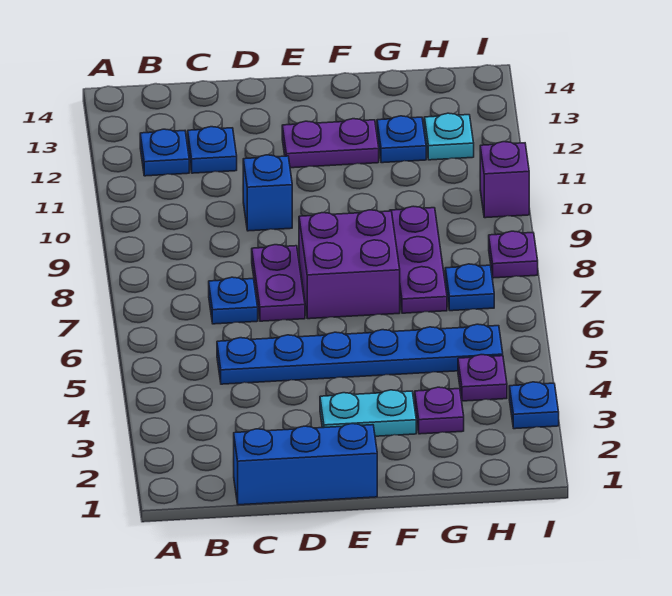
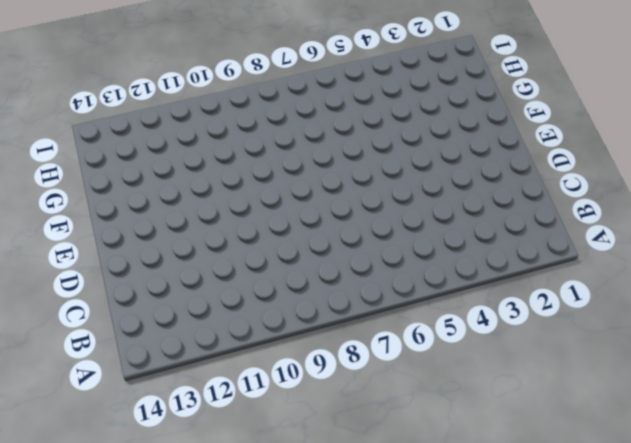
none -> blue plate B12 level 1
none -> blue brick C1:E1 level 1
none -> blue plate C5:H5 level 1

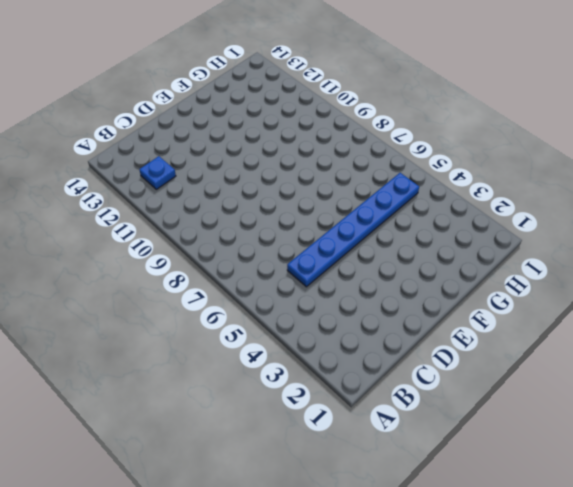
none -> blue brick C1:E1 level 1
none -> blue plate C7 level 1
none -> blue plate C12 level 1

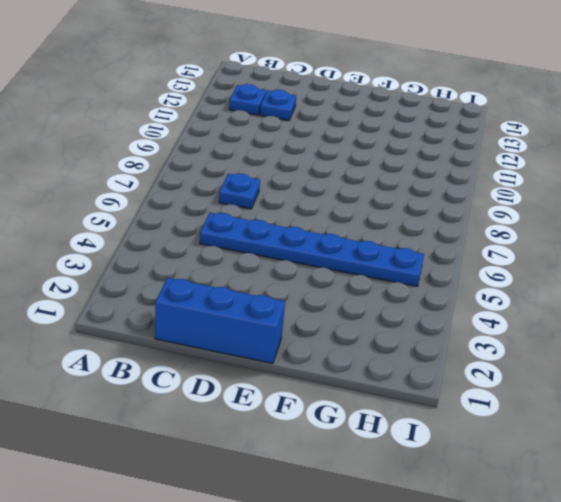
none -> purple plate D7:D8 level 1
none -> blue brick D10 level 1
none -> cyan plate E3:F3 level 1

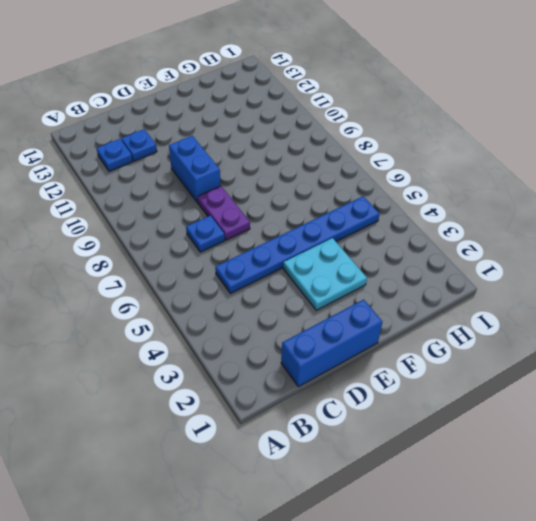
blue brick D9:D10 level 1 -> blue brick D10 level 1
cyan plate E3:F4 level 1 -> cyan plate E3:F3 level 1
none -> purple brick E7:F8 level 1
none -> purple plate E12:F12 level 1
none -> purple plate G3 level 1

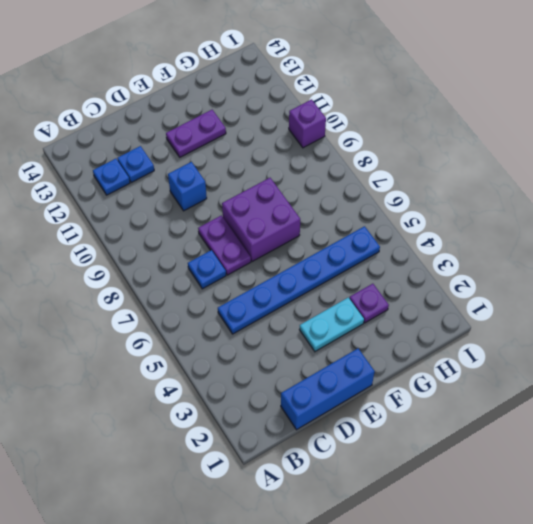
none -> purple plate G7:G9 level 1
none -> blue plate G12 level 1
none -> purple plate H4 level 1

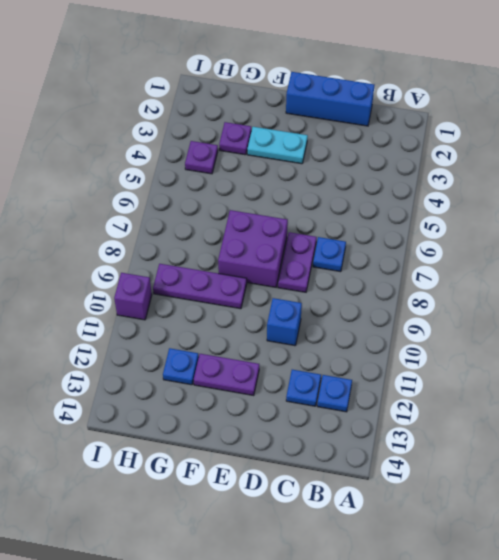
purple plate F9:H9 level 1 -> purple plate G7:G9 level 1
none -> blue plate C5:H5 level 1
none -> blue plate H7 level 1
none -> cyan plate H12 level 1

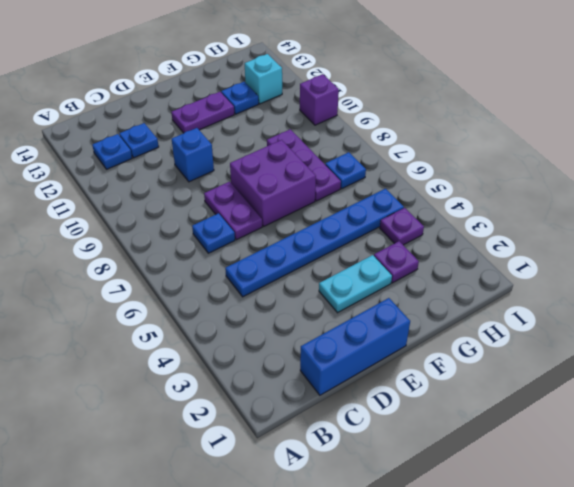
cyan brick H12 level 1 -> cyan plate H12 level 1
none -> blue plate I3 level 1
none -> purple plate I8 level 1

